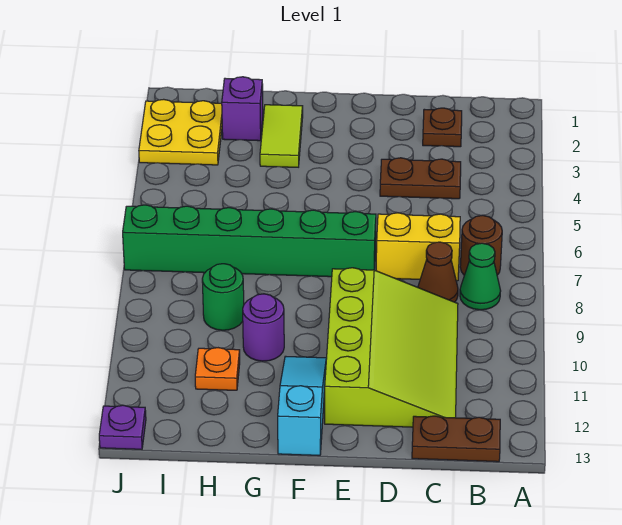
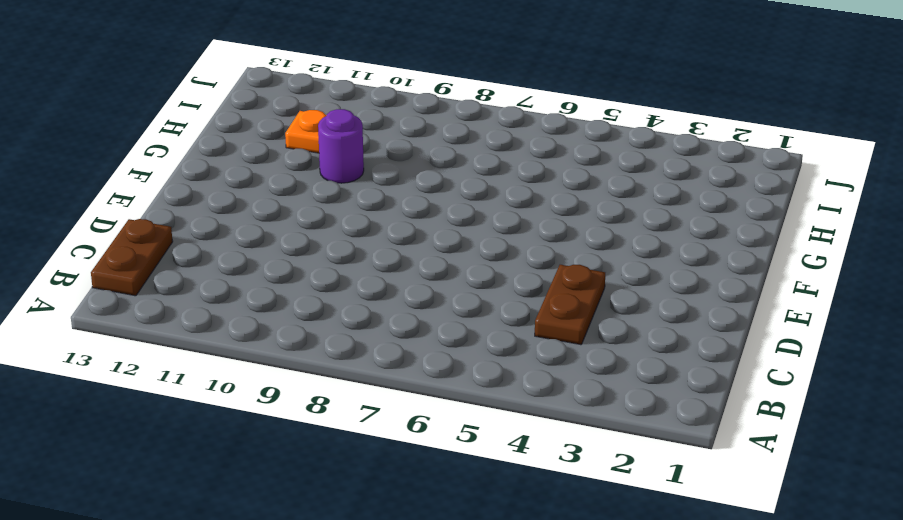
none -> brown round brick B7 level 1
none -> green cone B8 level 1
none -> brown plate C2 level 1

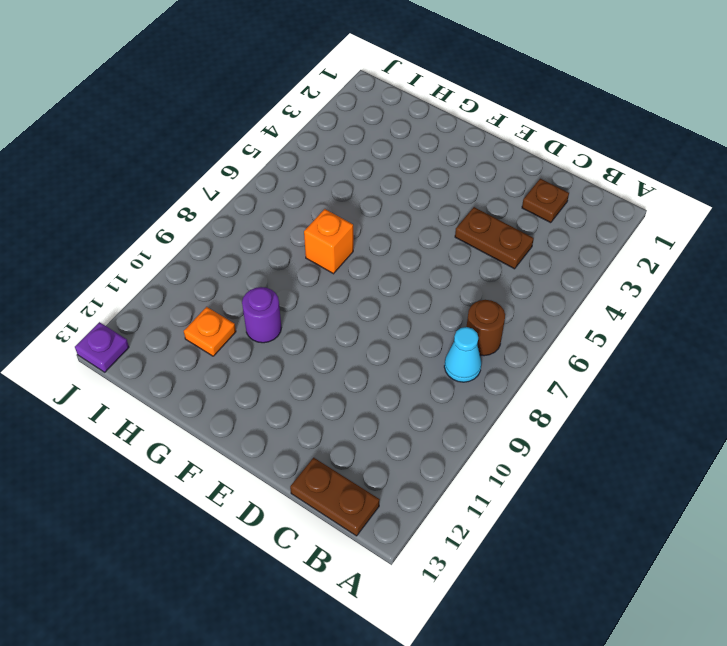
cyan cone B8 level 1 -> green cone B8 level 1
orange brick G7 level 1 -> green brick E7:J7 level 1
none -> yellow brick C7:D7 level 1
none -> brown cone C8 level 1
none -> lime slope C9:E12 level 1 top E

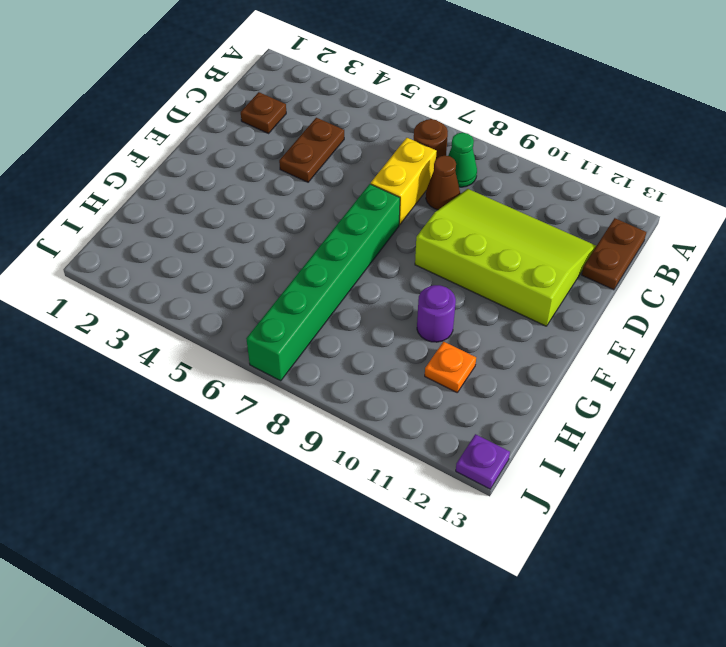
none -> cyan slope F11:F13 level 1 top 13
none -> lime tile G2:G3 level 1
none -> purple brick H2 level 1

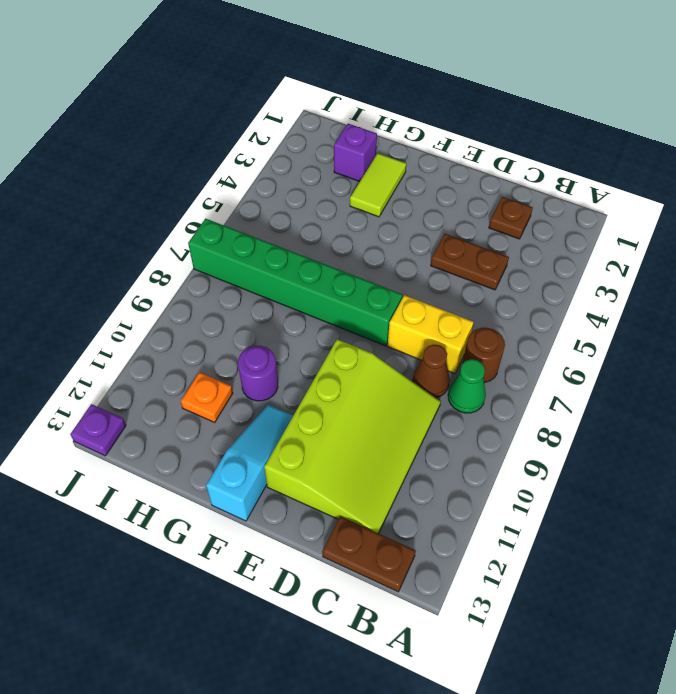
none -> green round brick H9 level 1
none -> yellow plate I2:J3 level 1

